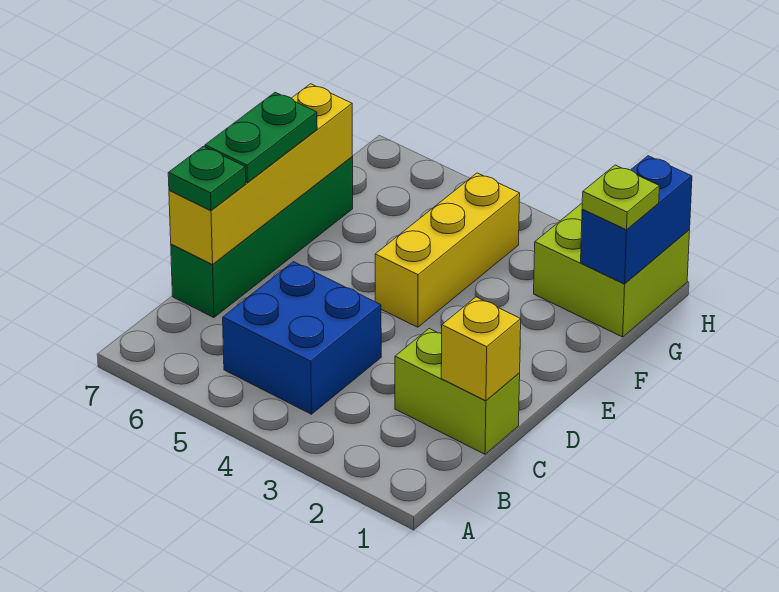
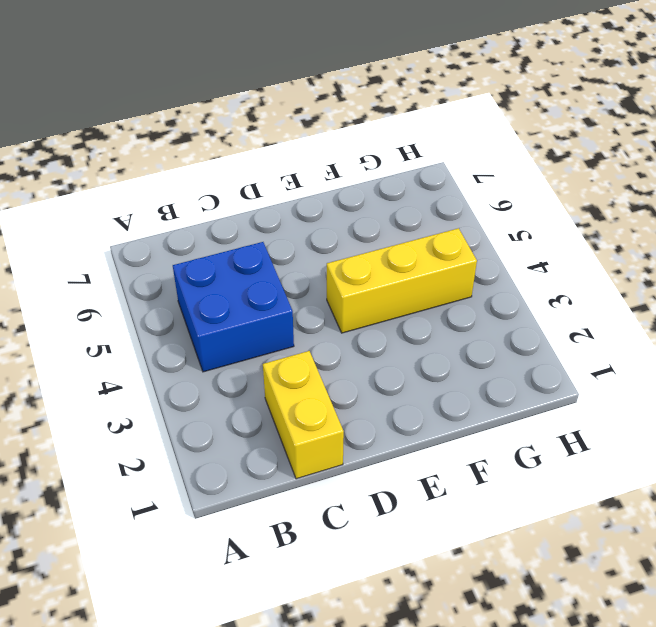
yellow brick C1:C2 level 1 -> lime brick C1:C2 level 1
none -> green brick C7:F7 level 1
none -> lime brick G1:H2 level 1

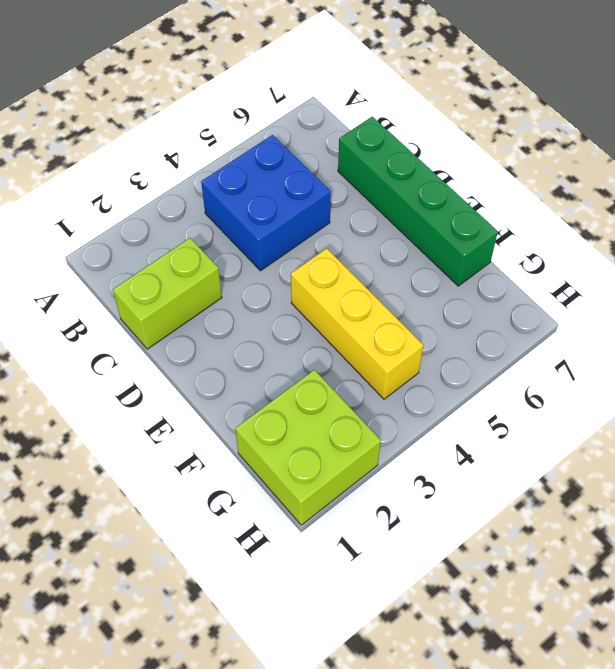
none -> yellow brick C1 level 2
none -> yellow brick C7:F7 level 2

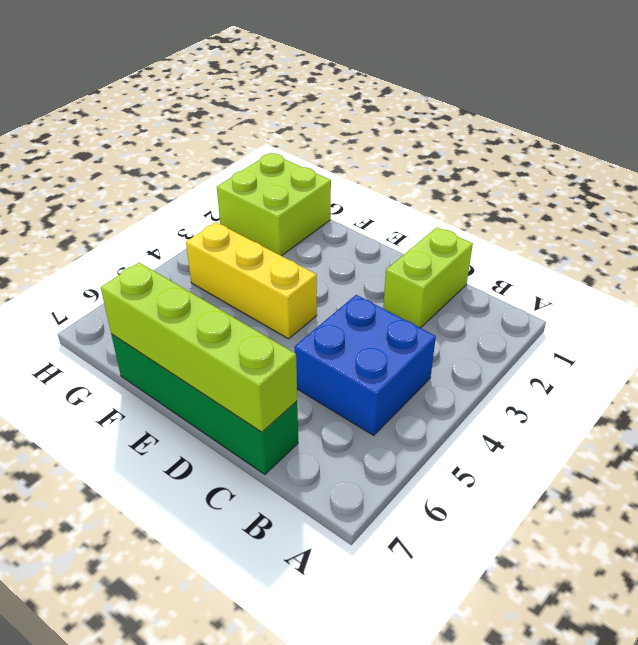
lime brick C7:F7 level 2 -> yellow brick C7:F7 level 2
none -> yellow brick C1 level 2
none -> blue brick G1:H1 level 2

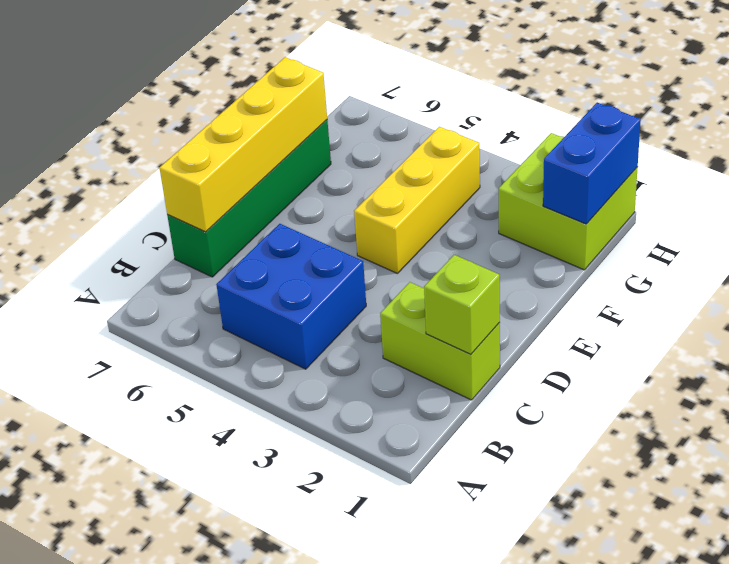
lime brick C1 level 2 -> yellow brick C1 level 2
none -> green plate C7 level 3
none -> green plate D7:E7 level 3

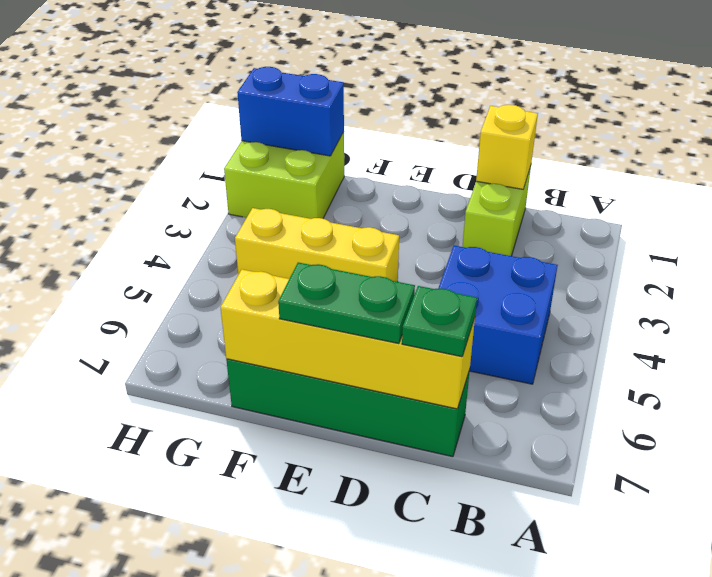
none -> lime plate G1 level 3

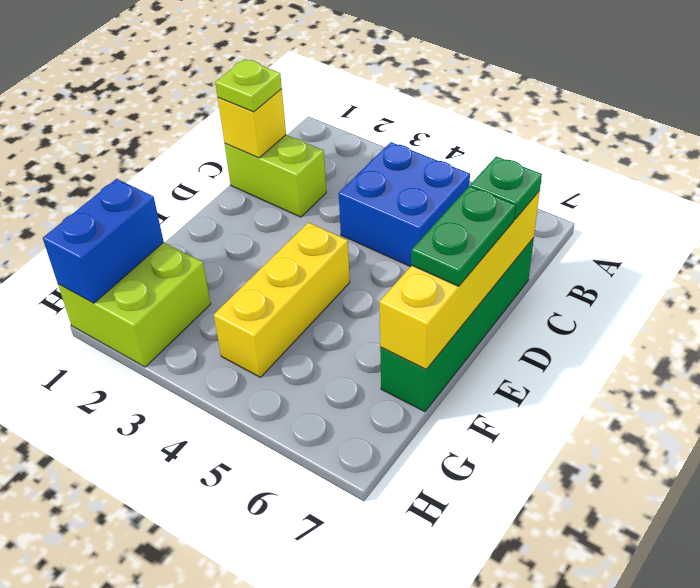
lime plate C1 level 3 -> lime plate G1 level 3

